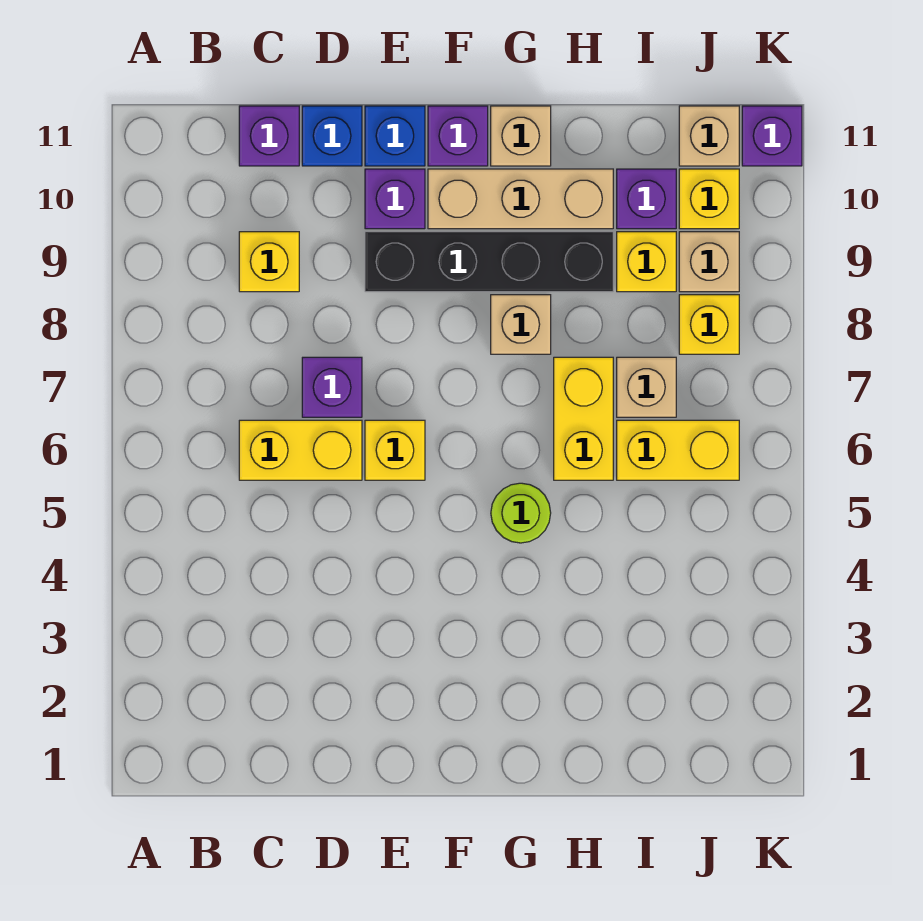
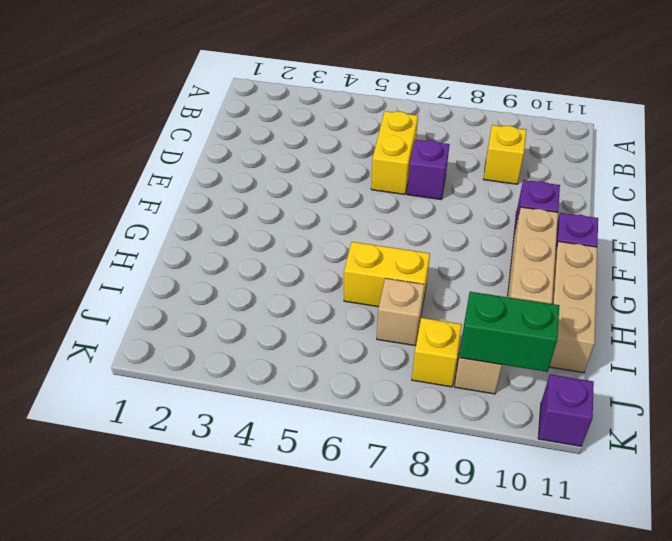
tan brick G11:I11 level 1 -> tan brick G11 level 1
green brick J9:J10 level 2 -> none
none -> purple brick C11 level 1
none -> blue brick D11 level 1
none -> yellow brick E6 level 1

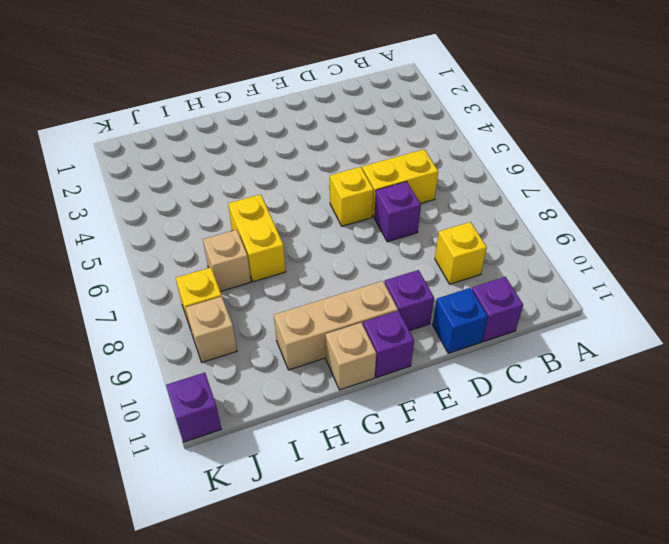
none -> black brick E9:H9 level 1
none -> blue brick E11 level 1
none -> lime round brick G5 level 1

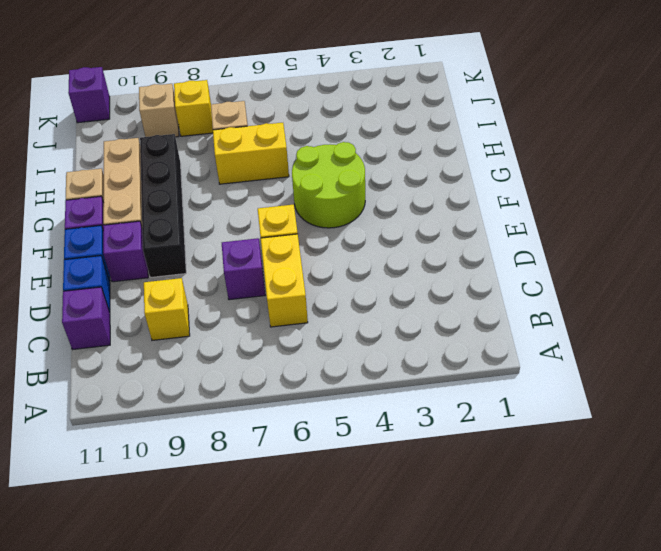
lime round brick F4:G5 level 1 -> lime round brick G5 level 1
none -> tan brick G8 level 1
none -> yellow brick I6:J6 level 1
none -> yellow brick I9 level 1

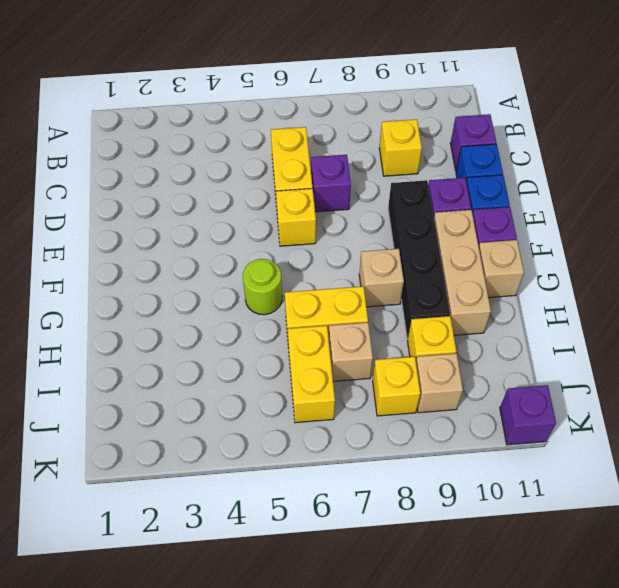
none -> purple brick I10 level 1
none -> yellow brick J10 level 1
none -> tan brick J11 level 1

